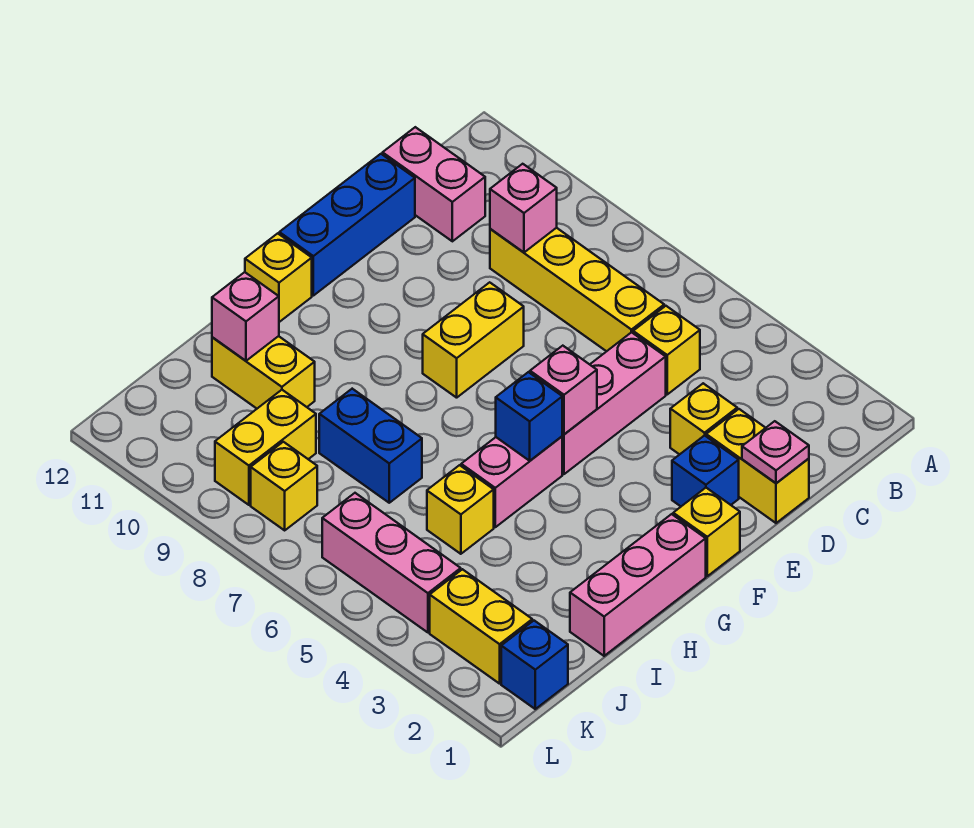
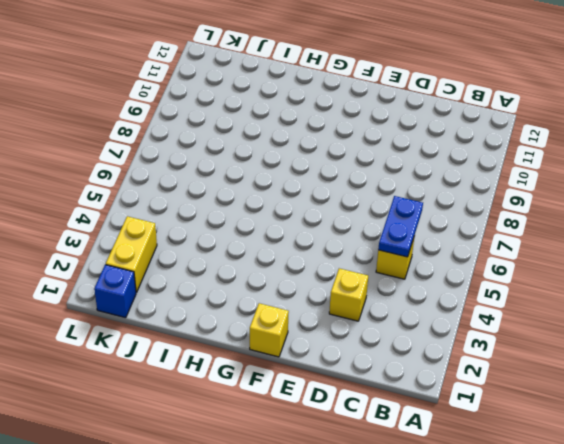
blue plate C5:C6 level 2 -> none
none -> yellow brick C6:C9 level 1
none -> pink brick C11:C12 level 1
none -> yellow brick D1:D2 level 1

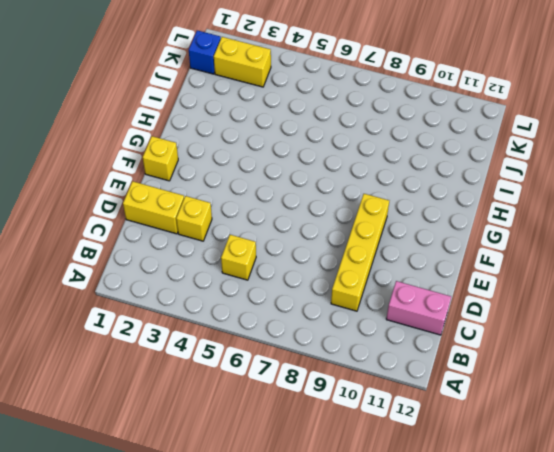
yellow brick C9:F9 level 1 -> yellow brick C6:C9 level 1
none -> pink brick D5:F5 level 1
none -> blue brick D12:F12 level 1
none -> blue brick E2 level 1

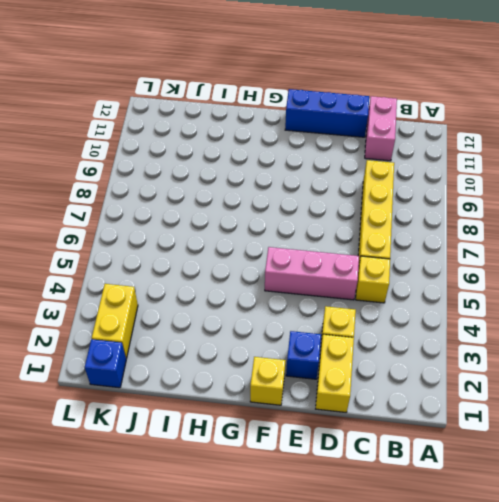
none -> yellow brick E8:F8 level 1
none -> pink brick G1:I1 level 1
none -> pink brick G5:H5 level 1

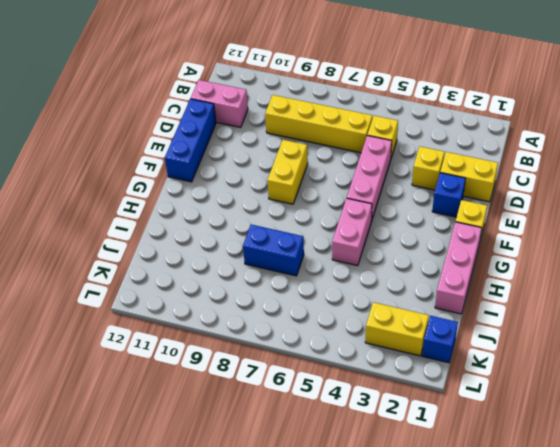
none -> yellow brick G12 level 1
none -> yellow brick I5 level 1
none -> yellow brick I10:I11 level 1

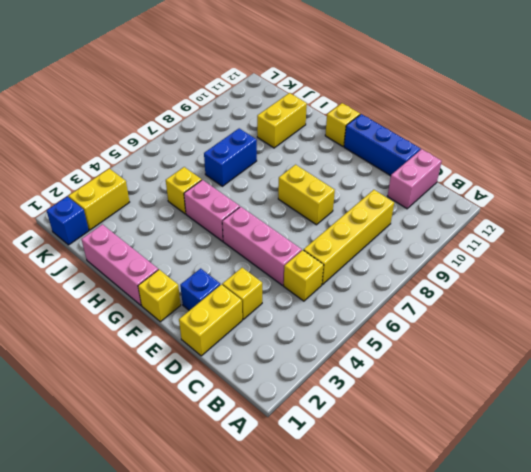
none -> yellow brick J9:K9 level 1
none -> pink brick K4:K6 level 1
none -> yellow brick K8 level 1

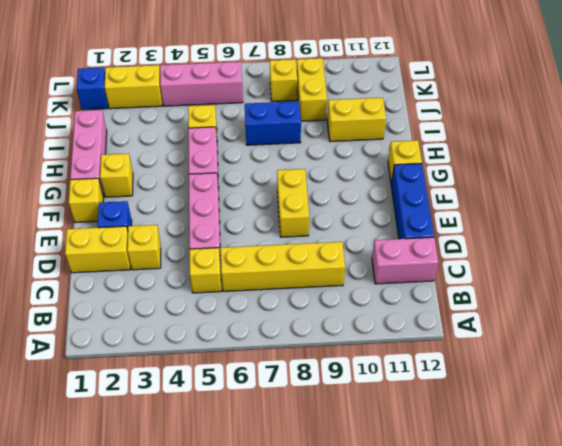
yellow brick G2 level 1 -> none
none -> pink brick C9 level 2
none -> pink plate D1 level 2
none -> pink brick F5 level 2

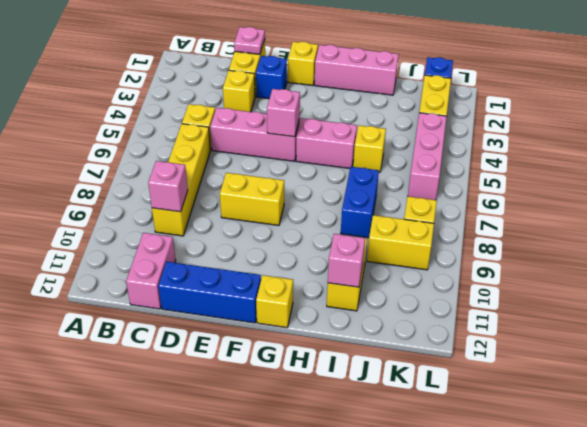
none -> blue brick G5 level 2

